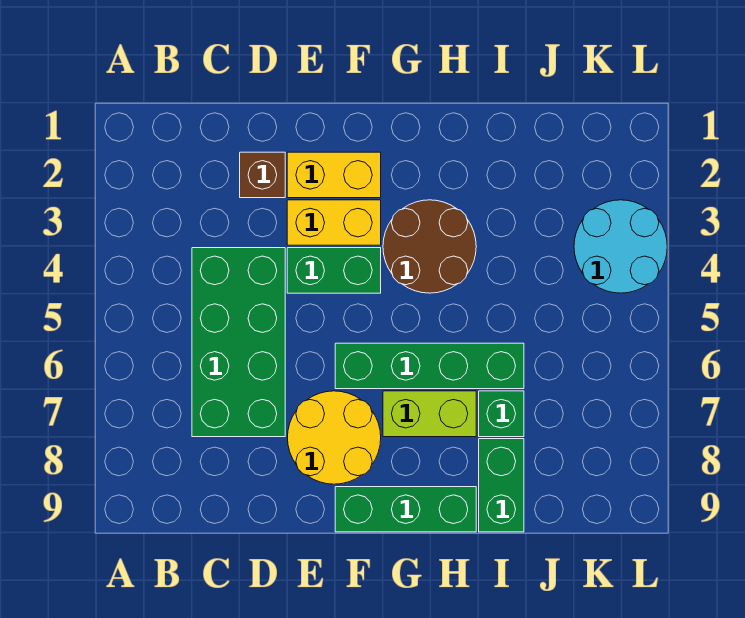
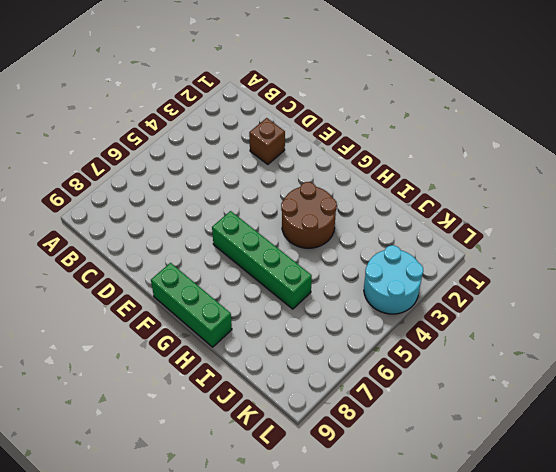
none -> green brick C4:D7 level 1
none -> yellow brick E2:F2 level 1
none -> yellow brick E3:F3 level 1

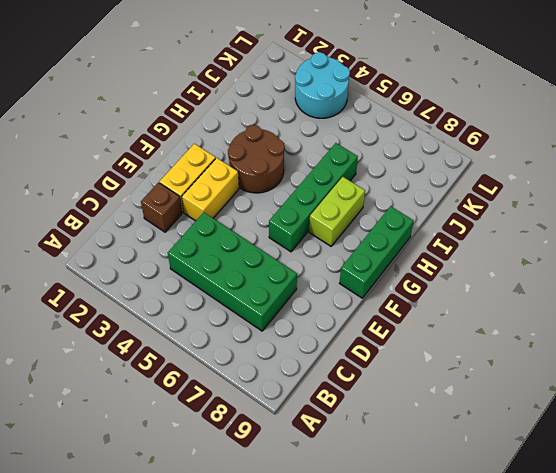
none -> green brick E4:F4 level 1
none -> yellow round brick E7:F8 level 1
none -> green brick I7 level 1

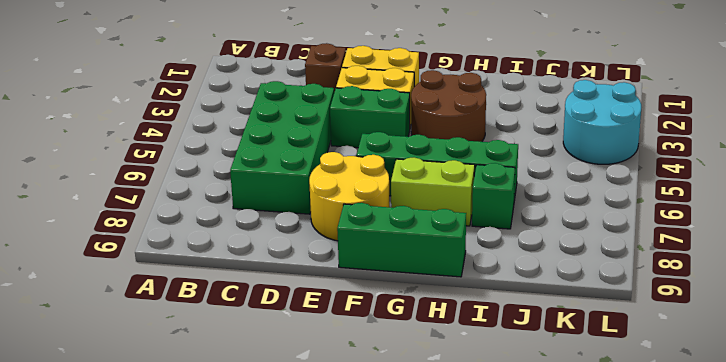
none -> green brick I8:I9 level 1

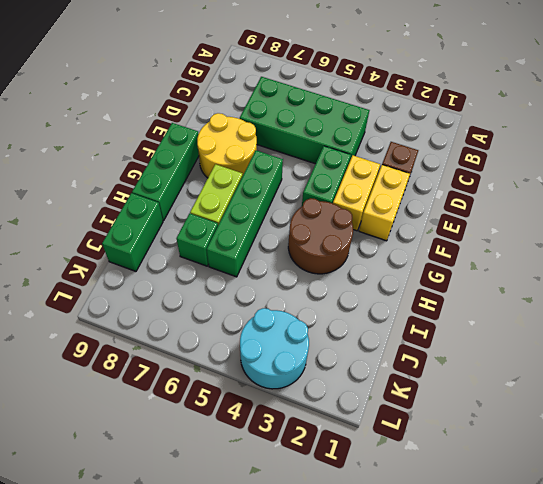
green brick I9:J9 level 1 -> green brick I8:I9 level 1

